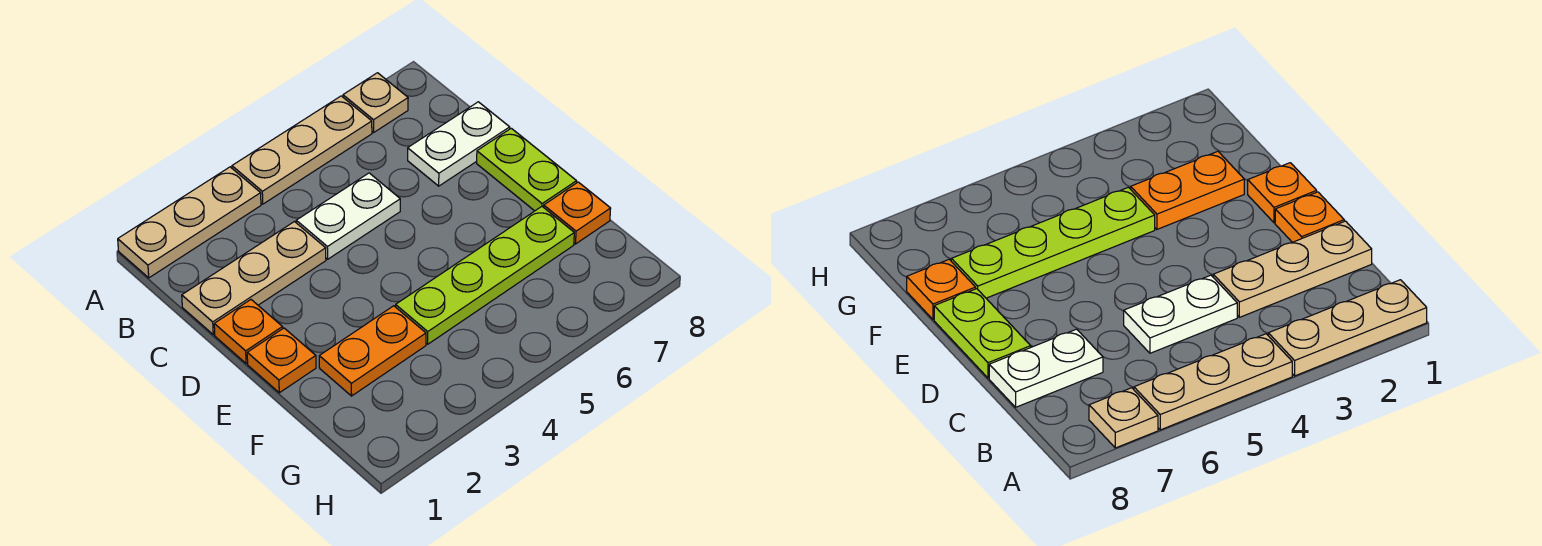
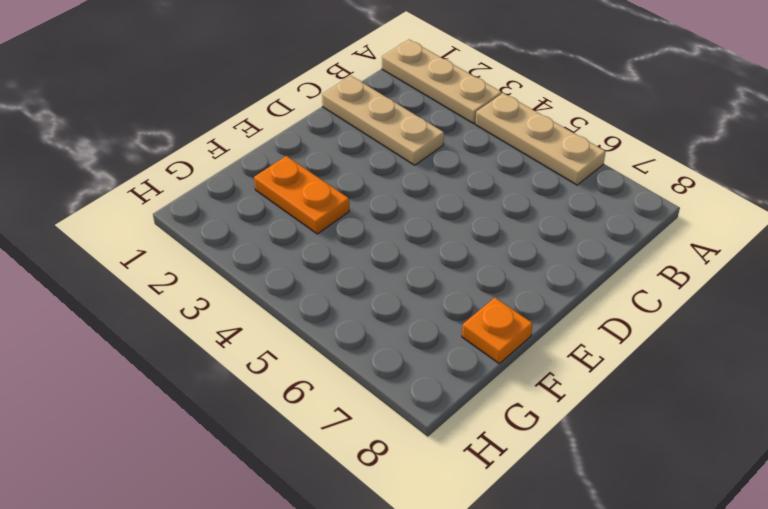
none -> tan plate A7 level 1
none -> white plate C4:C5 level 1
none -> white plate C7:C8 level 1

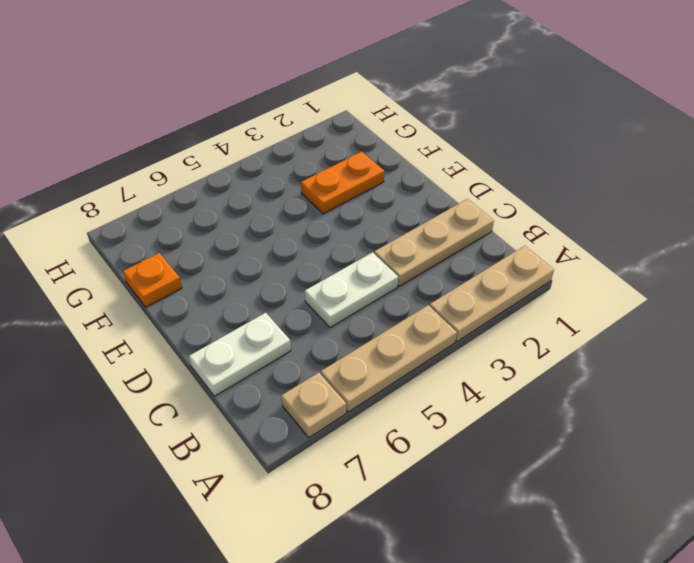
none -> orange plate D1 level 1
none -> lime plate D8:E8 level 1
none -> orange plate E1 level 1

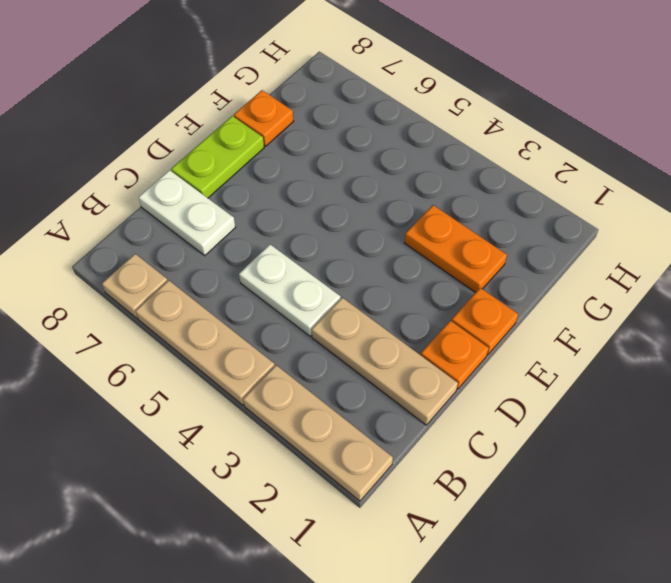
none -> lime plate F4:F7 level 1

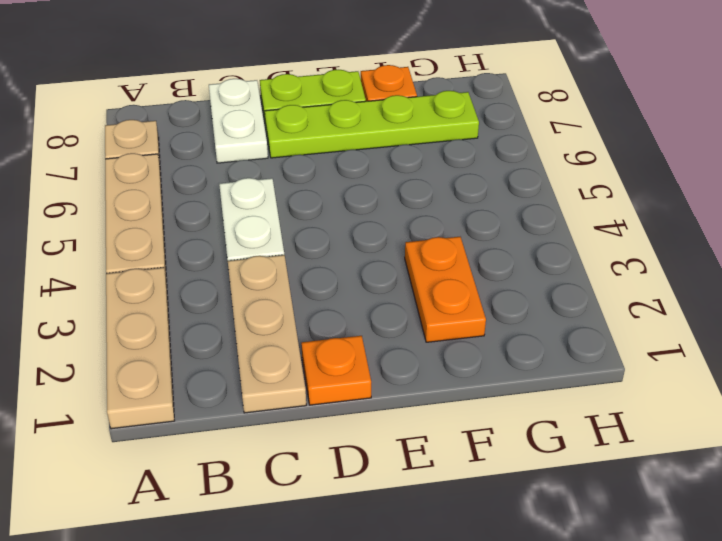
lime plate D7:G7 level 1 -> lime plate F4:F7 level 1
none -> orange plate E1 level 1

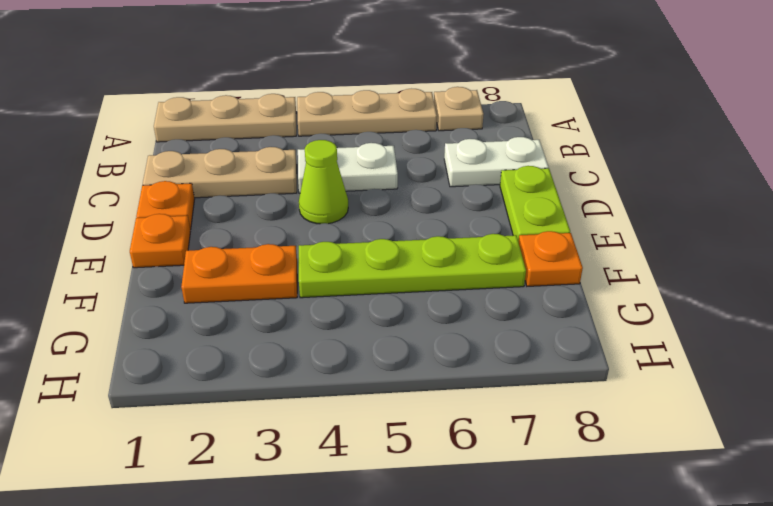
lime cone D4 level 1 -> none

